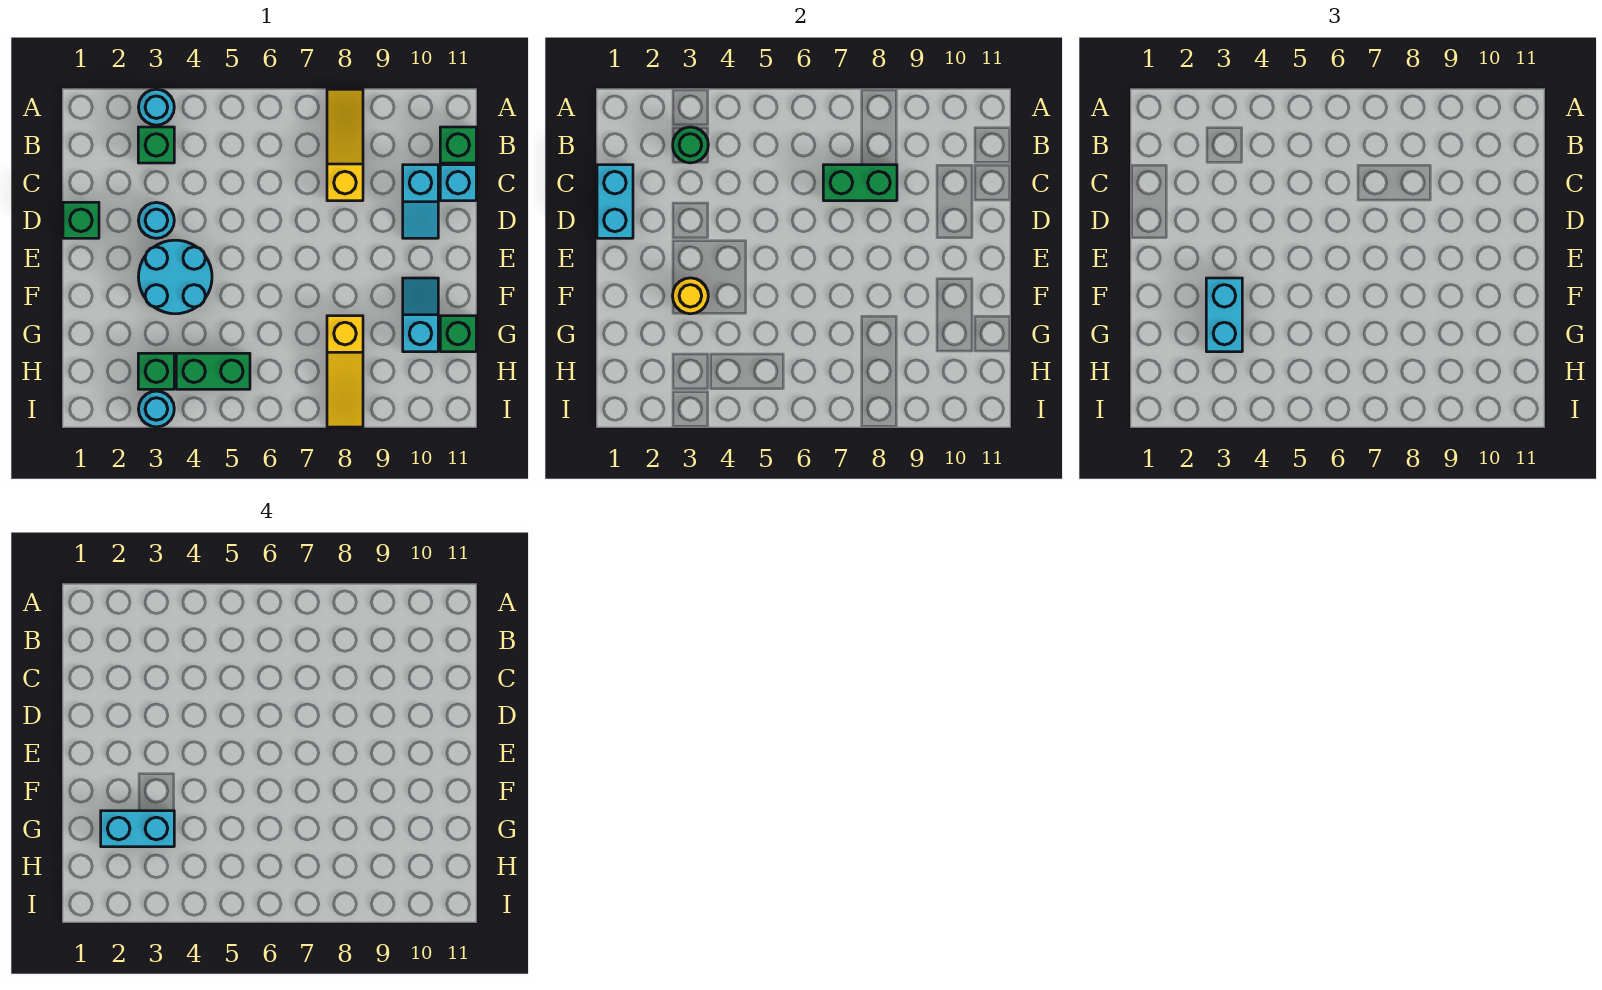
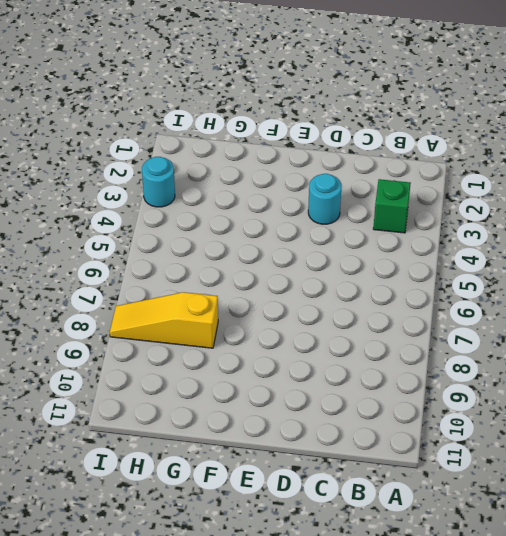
none -> cyan round brick A3 level 1
none -> yellow slope A8:C8 level 1 top C
none -> green brick B11 level 1

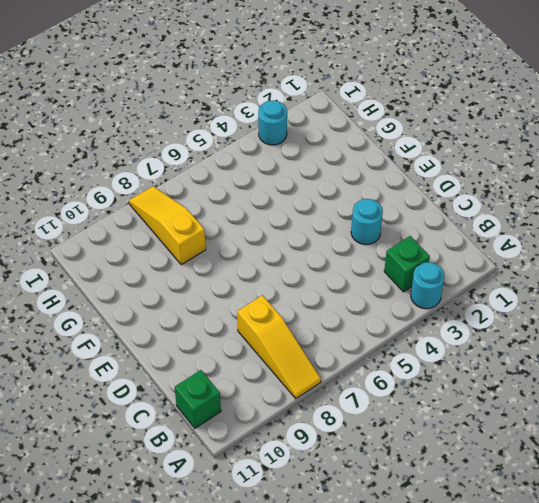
none -> cyan slope C10:D10 level 1 top C
none -> cyan brick C11 level 1
none -> green brick D1 level 1

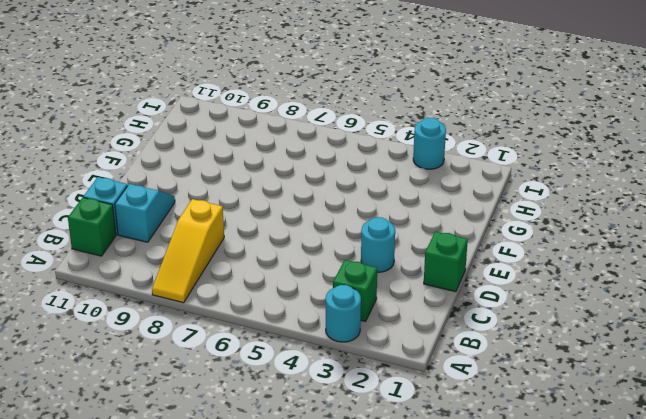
none -> cyan round brick E3:F4 level 1
none -> cyan slope F10:G10 level 1 top G
none -> yellow slope G8:I8 level 1 top G

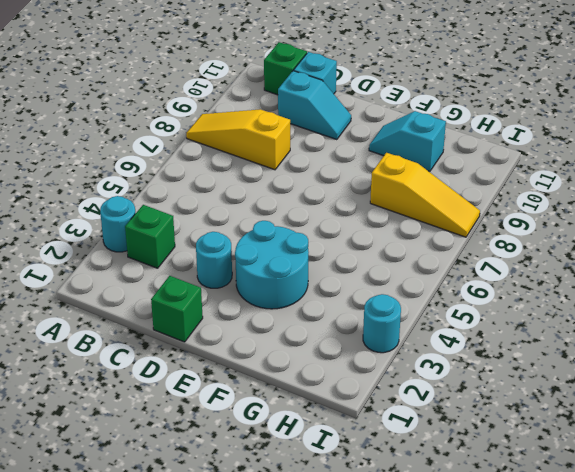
none -> green brick G11 level 1
none -> green brick H3 level 1
none -> green brick H4:H5 level 1

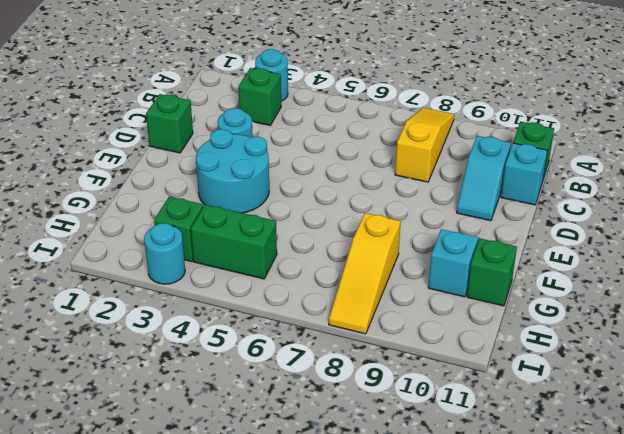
none -> green round brick B3 level 2
none -> cyan brick C1:D1 level 2
none -> green brick C7:C8 level 2

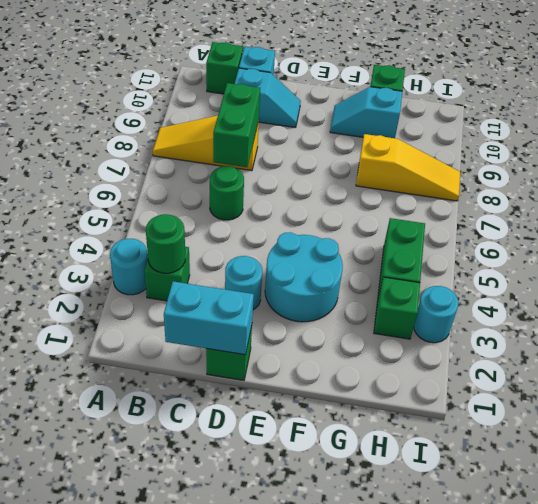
green round brick C6 level 1 -> none
none -> yellow round brick F3 level 2
none -> cyan brick F3:G3 level 3
none -> cyan brick G2:G3 level 4

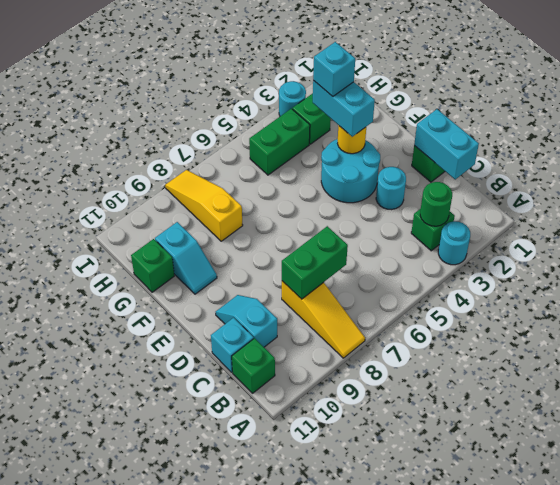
cyan brick G3 level 4 -> cyan brick G2:G3 level 4

